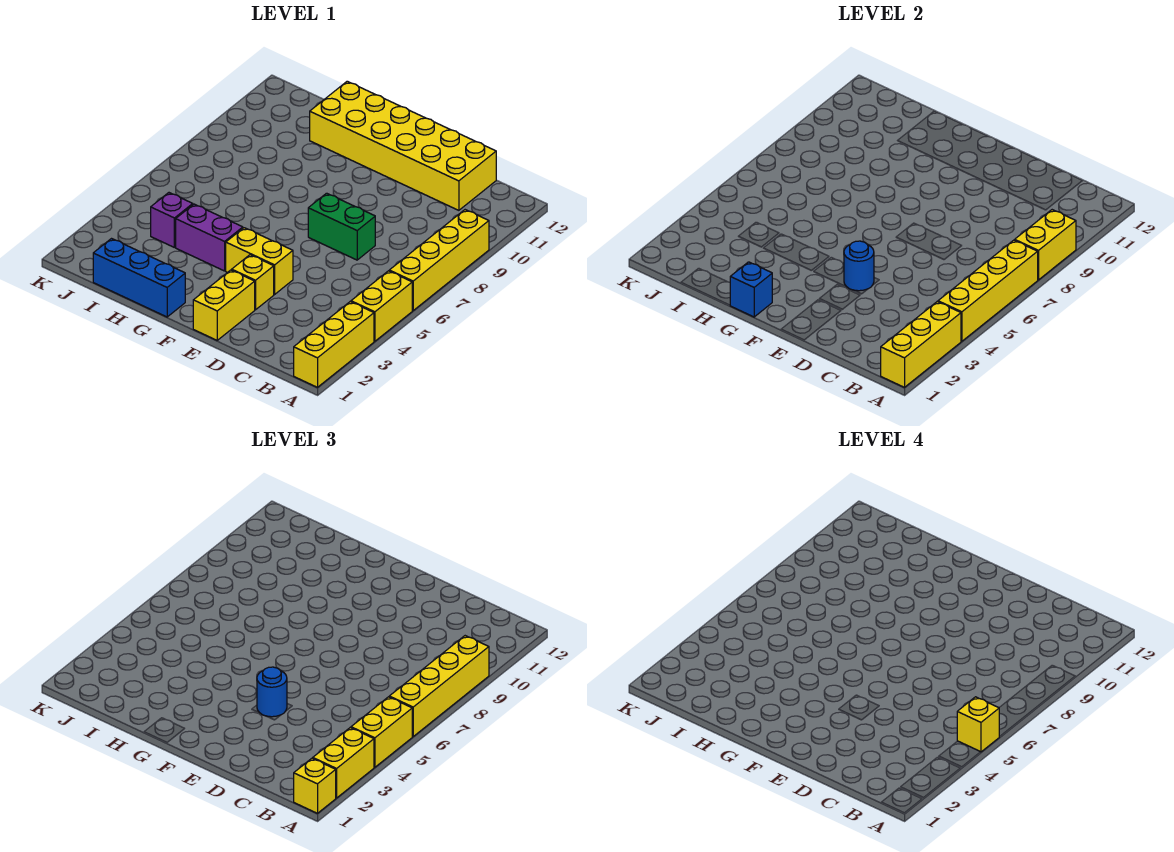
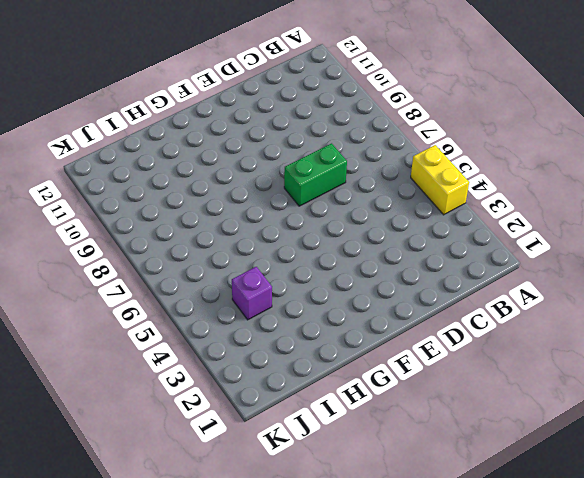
none -> yellow brick A1:A3 level 1
none -> yellow brick A6:A9 level 1
none -> yellow brick C11:H12 level 1

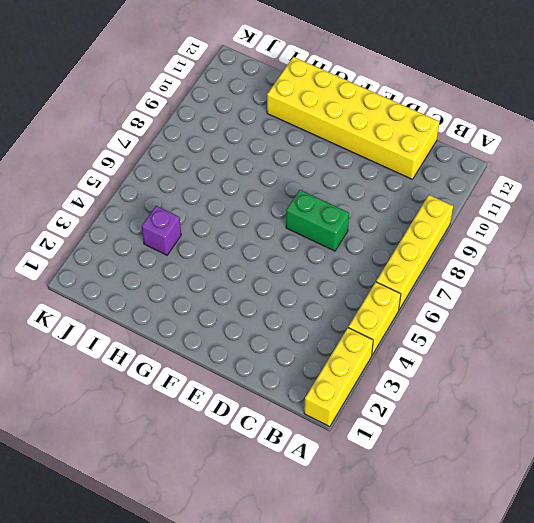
none -> yellow brick E1:E2 level 1
none -> yellow brick E3 level 1
none -> yellow brick E4:F4 level 1

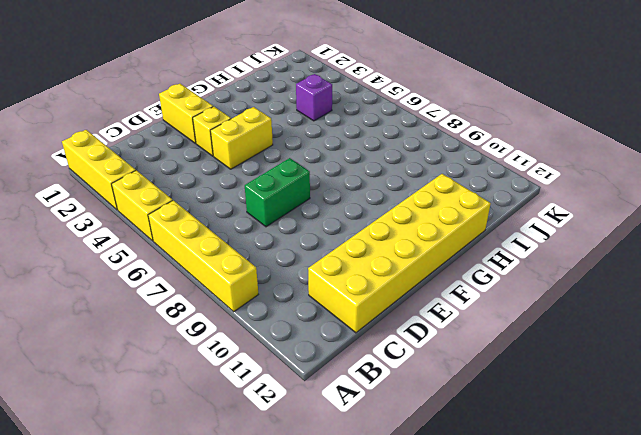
none -> blue brick G1:I1 level 1
none -> purple brick G4:H4 level 1
none -> yellow brick A1:A3 level 2

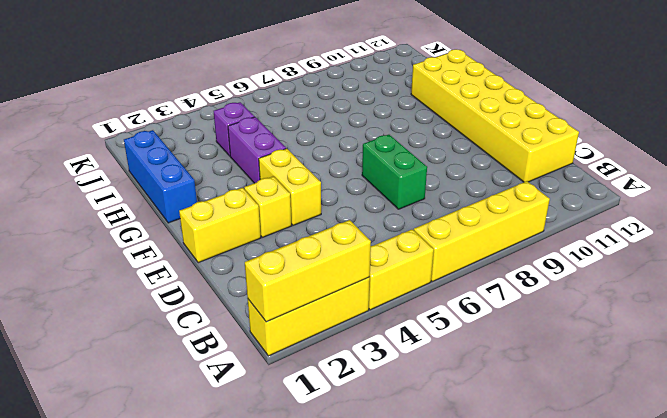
none -> yellow brick A4:A7 level 2
none -> yellow brick A8:A9 level 2
none -> blue round brick E4 level 2

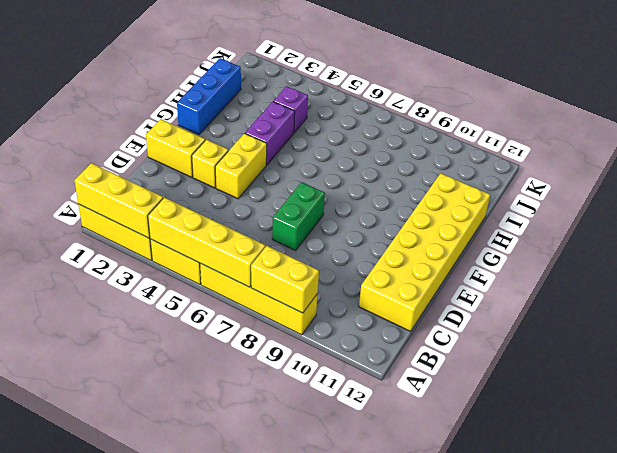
none -> blue round brick E4 level 2
none -> blue brick G1 level 2
none -> yellow brick A1 level 3

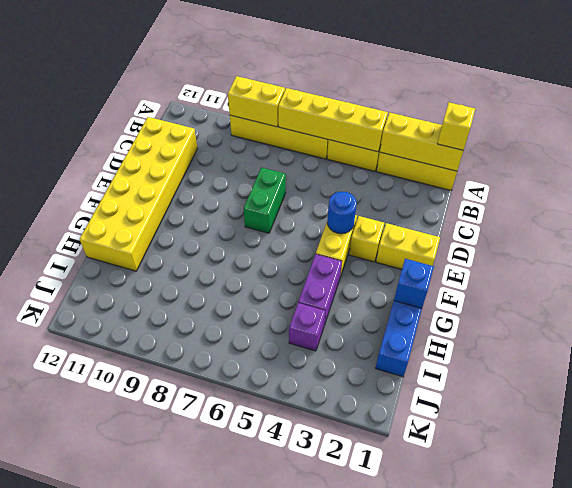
none -> yellow brick A2:A3 level 3
none -> yellow brick A4:A5 level 3
none -> yellow brick A6:A9 level 3

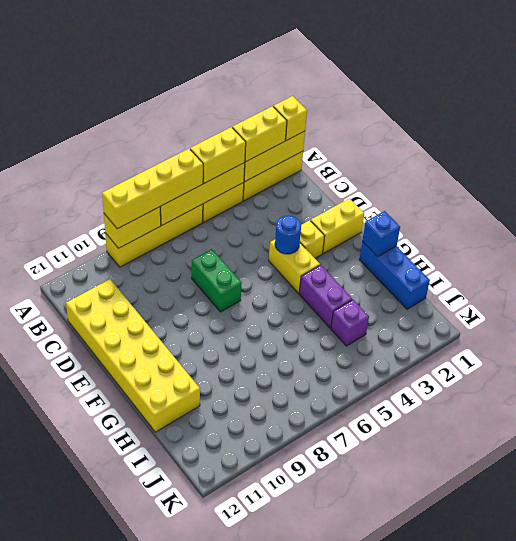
none -> blue round brick E4 level 3
none -> yellow brick A5 level 4

